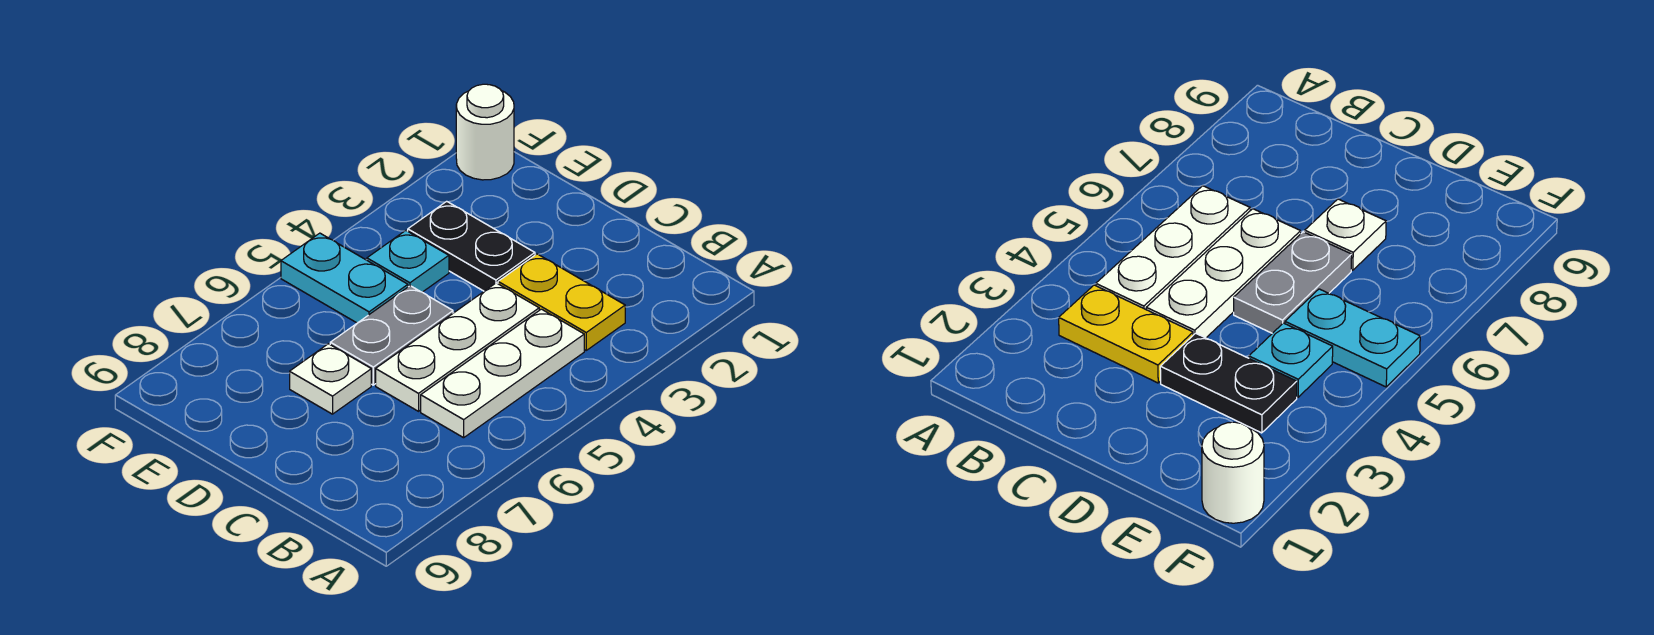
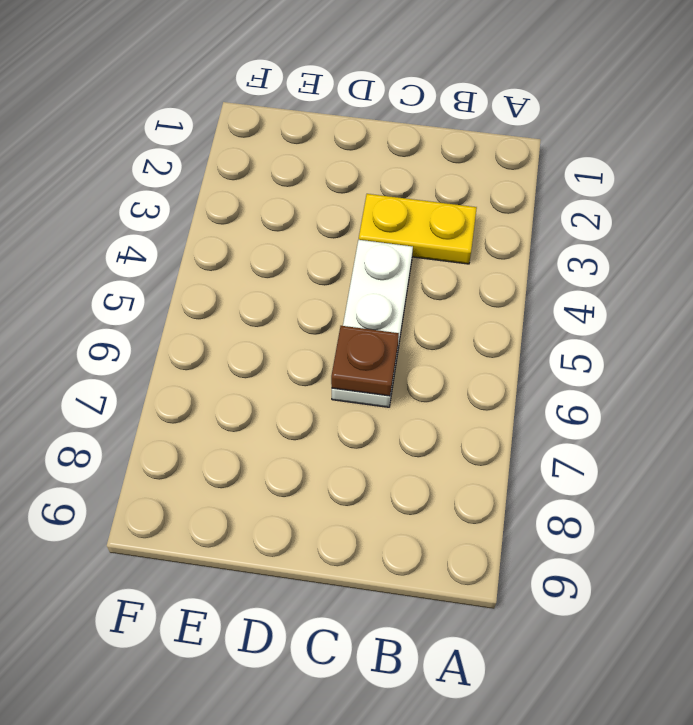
brown plate C6 level 2 -> none
none -> white plate B4:B6 level 1
none -> black plate D3:E3 level 1

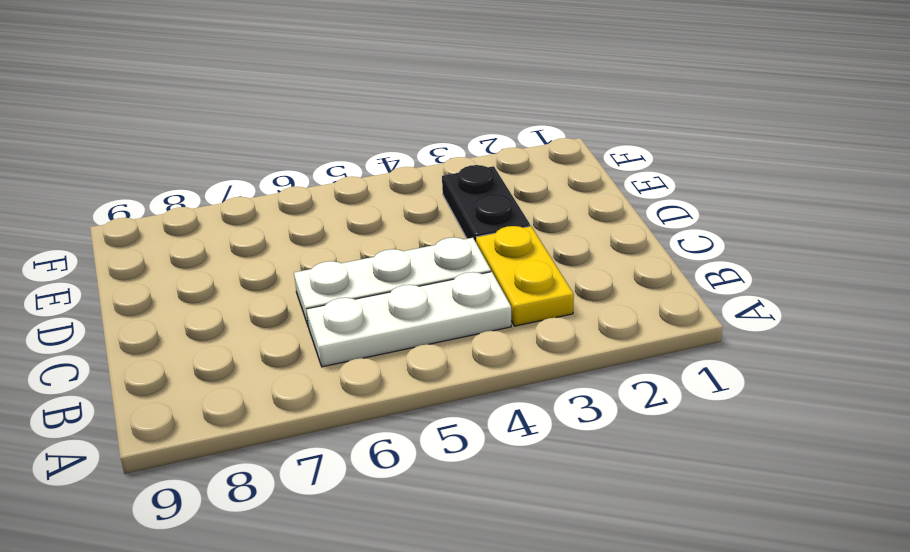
none -> grey plate D5:D6 level 1
none -> white plate D7 level 1

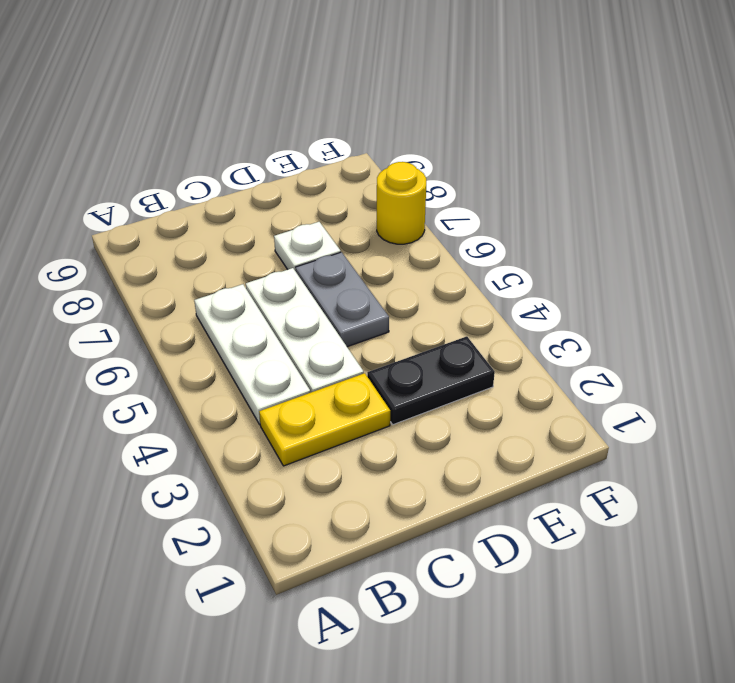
yellow round brick F7 level 1 -> none
none -> cyan plate E4 level 1
none -> cyan plate E5:F5 level 1

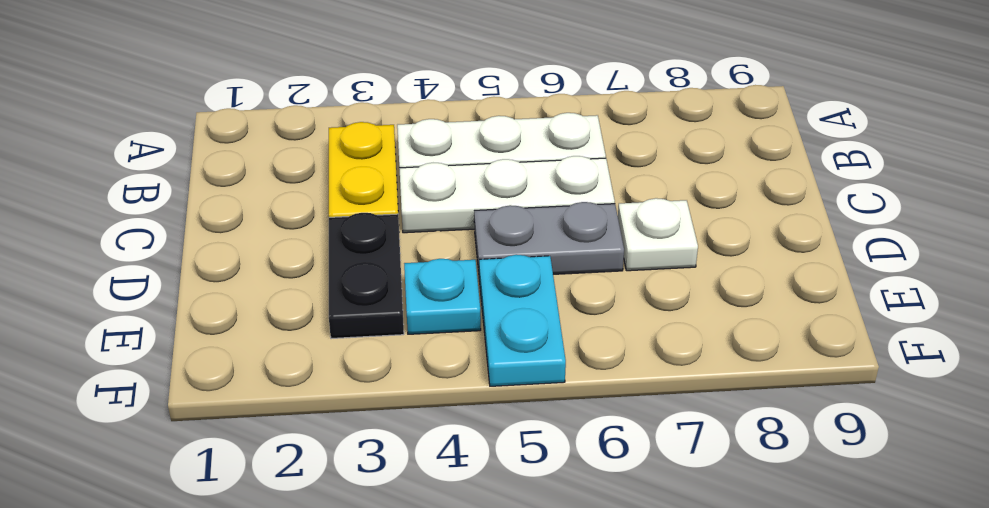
none -> white round brick F1 level 1

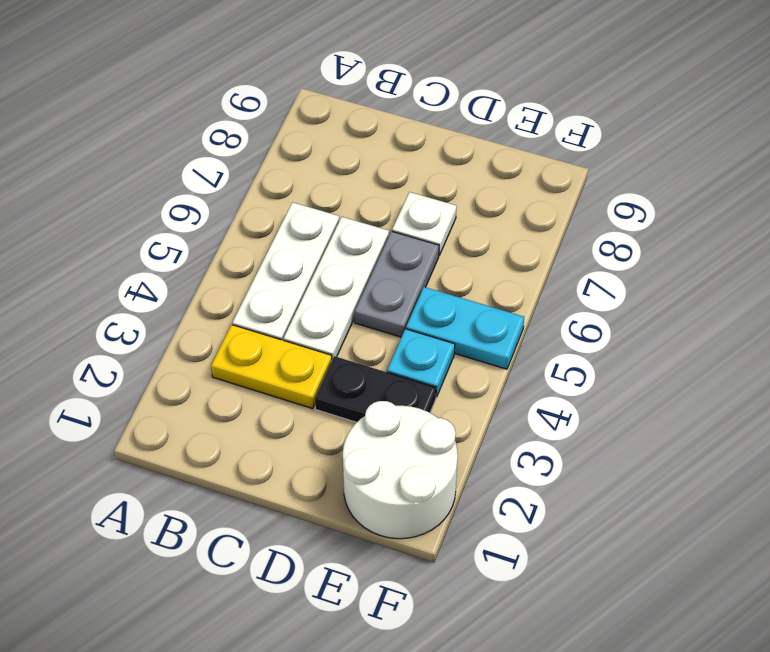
white round brick E1:F2 level 1 -> white round brick F1 level 1

